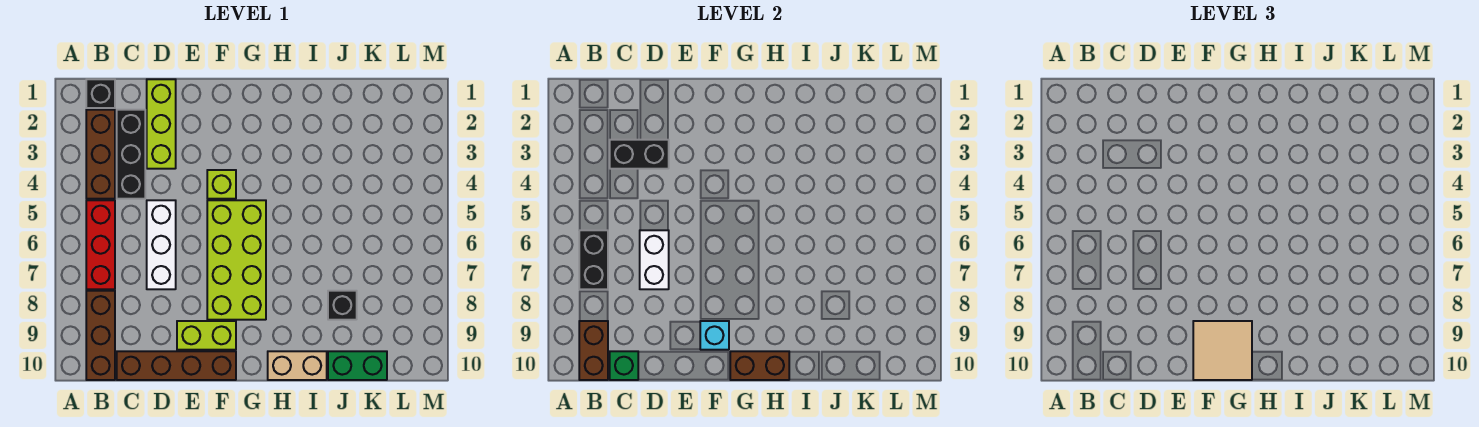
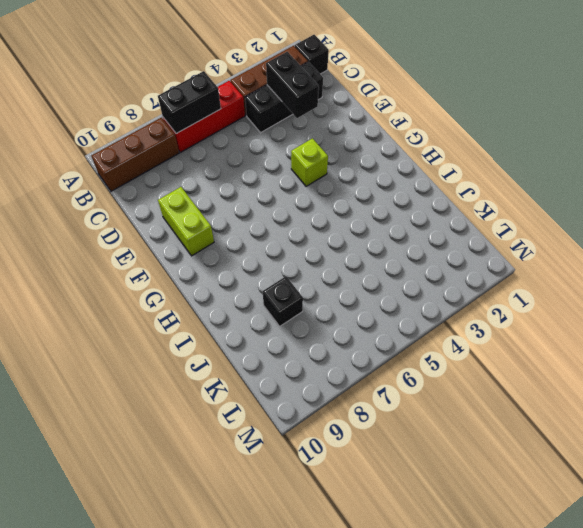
none -> brown brick C10:F10 level 1
none -> lime brick D1:D3 level 1
none -> white brick D5:D7 level 1

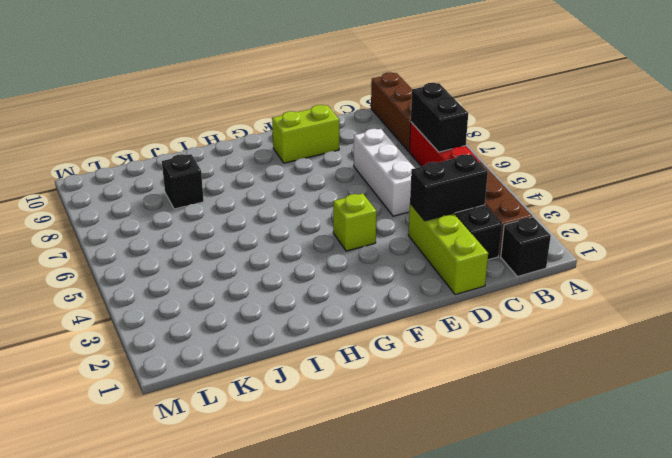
none -> brown brick C10:F10 level 1
none -> lime brick F5:G8 level 1
none -> tan brick H10:I10 level 1

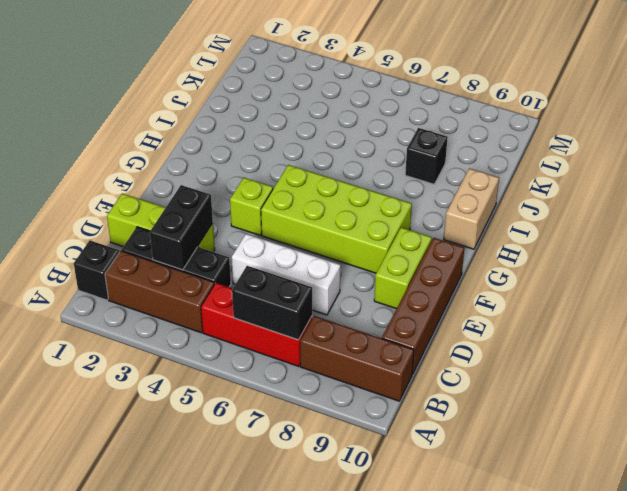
none -> green brick J10:K10 level 1
none -> brown brick B9:B10 level 2
none -> green brick C10 level 2

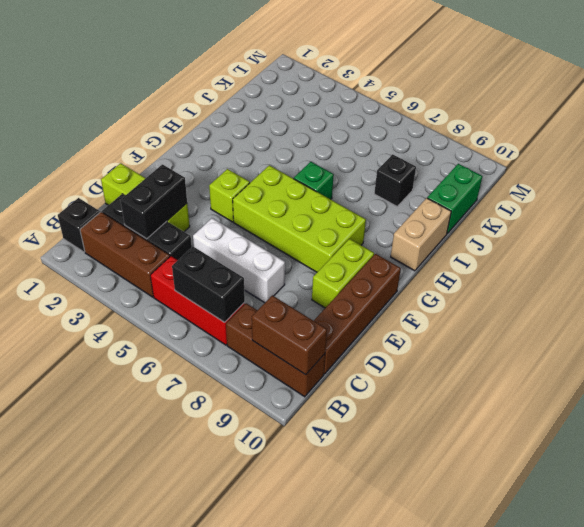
green brick H6 level 1 -> green brick C10 level 2
none -> white brick D6:D7 level 2
none -> cyan brick F9 level 2
none -> brown brick G10:H10 level 2

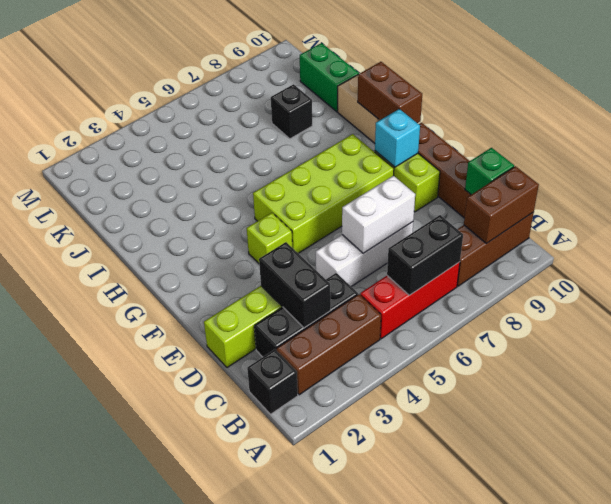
none -> tan tile F9:G10 level 3

